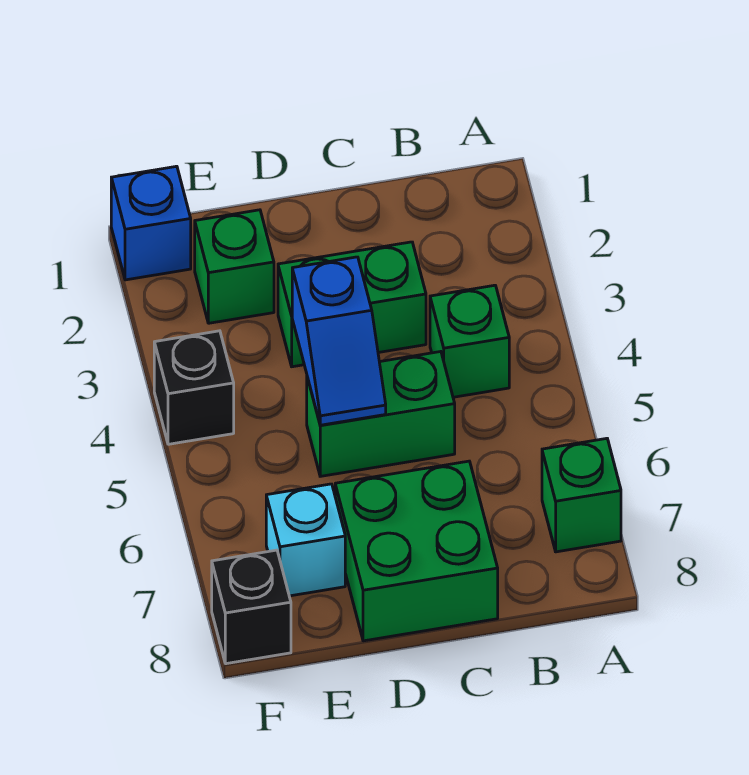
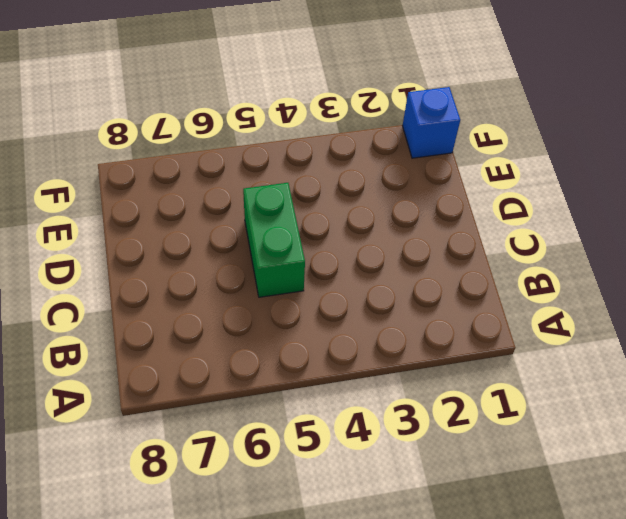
none -> green brick A7 level 1
none -> green brick B4 level 1

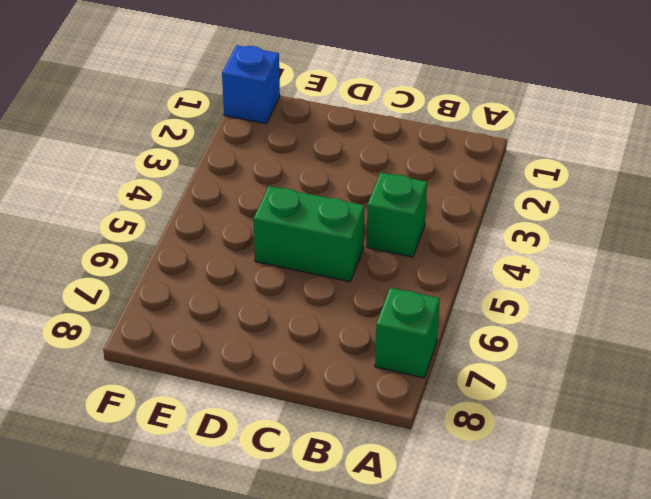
none -> green brick C3:D3 level 1
none -> green brick C7:D8 level 1

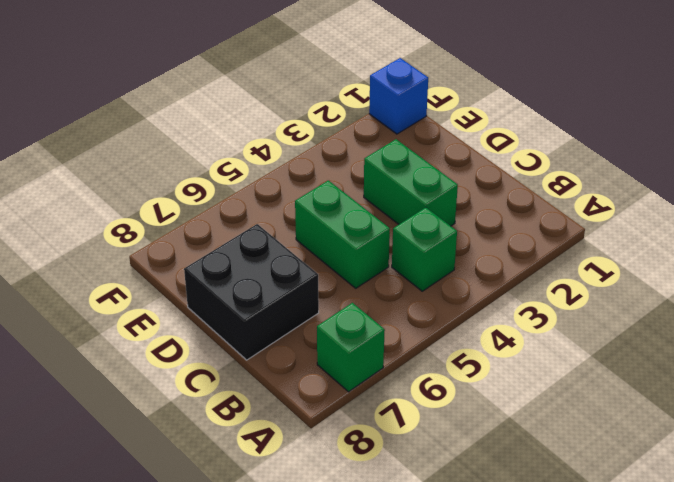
black brick C7:D8 level 1 -> green brick C7:D8 level 1
none -> green brick E2 level 1
none -> cyan brick E7 level 1

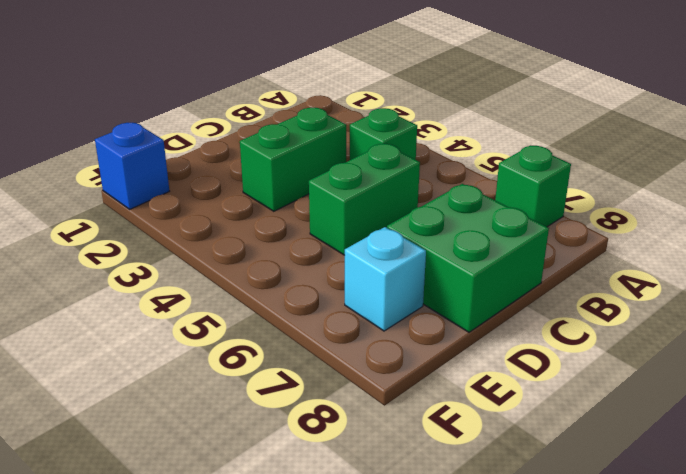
none -> green brick E2 level 1
none -> black brick F4 level 1

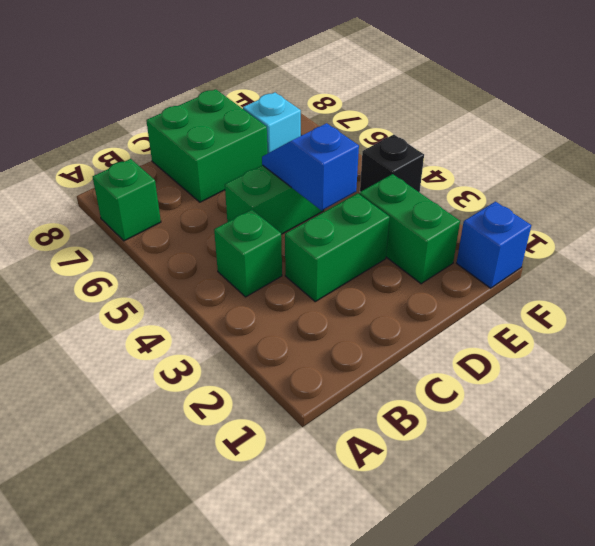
green brick E2:E3 level 1 -> green brick E2 level 1
none -> black brick F8 level 1

